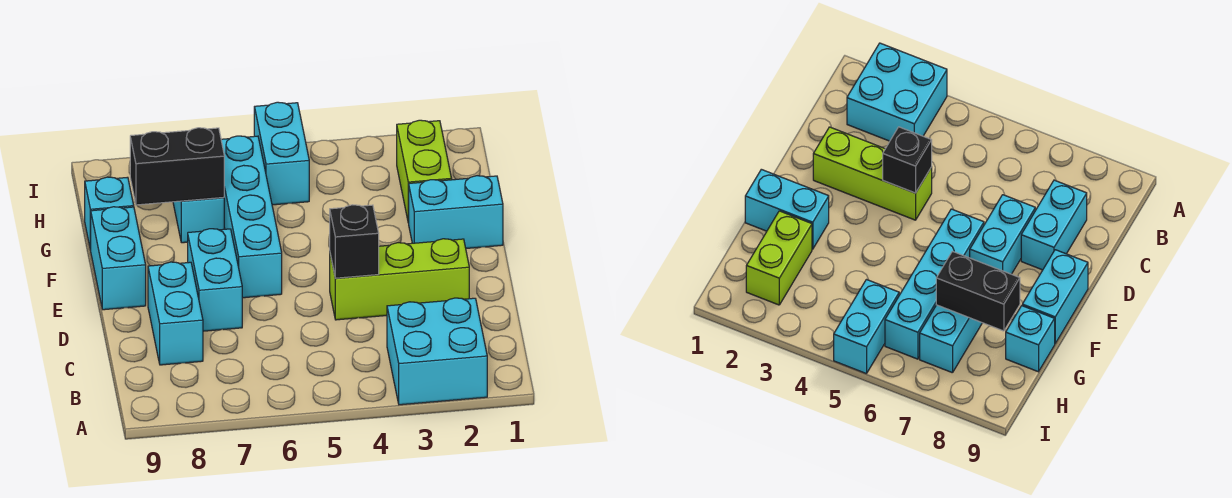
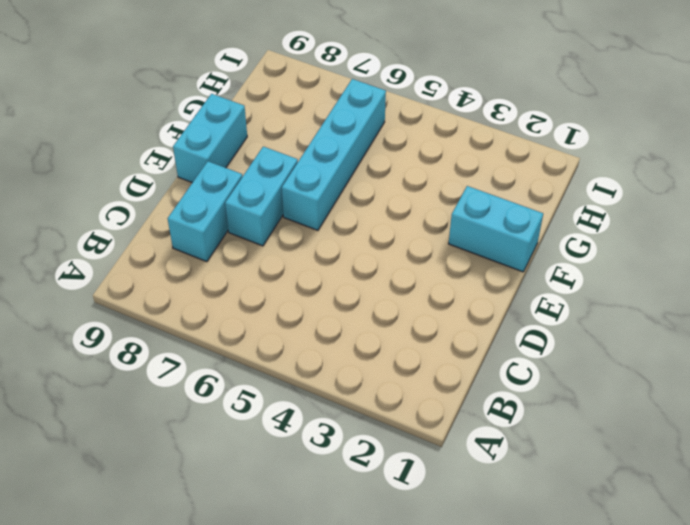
none -> cyan brick A2:B3 level 1
none -> lime brick D2:D4 level 1
none -> lime brick G2:H2 level 1

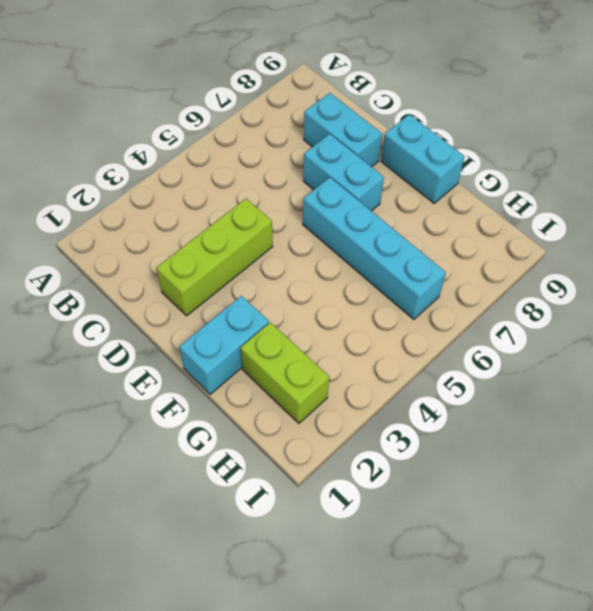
none -> cyan brick A2:B3 level 1
none -> cyan brick G7:H7 level 1
none -> cyan brick G9 level 1

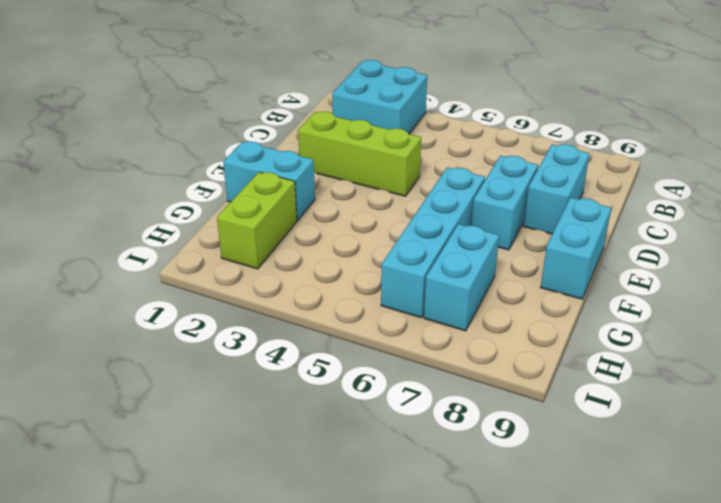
none -> cyan brick G9 level 1
none -> cyan brick H5:I5 level 1
none -> black brick D4 level 2

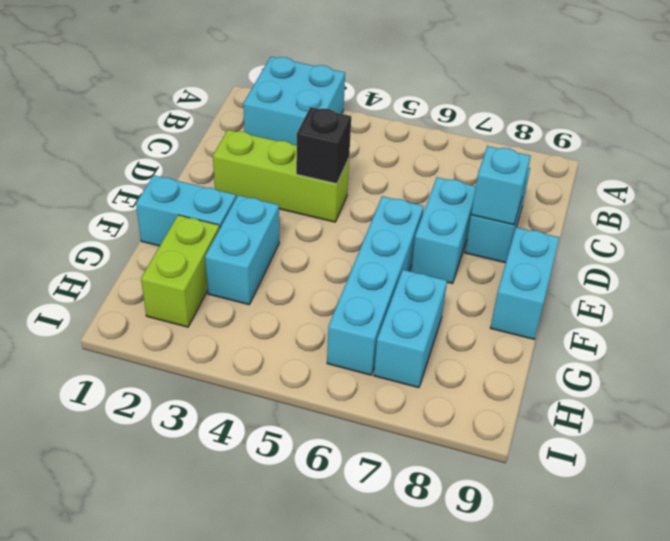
cyan brick D8 level 2 -> cyan brick G9 level 1
cyan brick F3:G3 level 1 -> cyan brick H5:I5 level 1
none -> black brick G7:G8 level 2

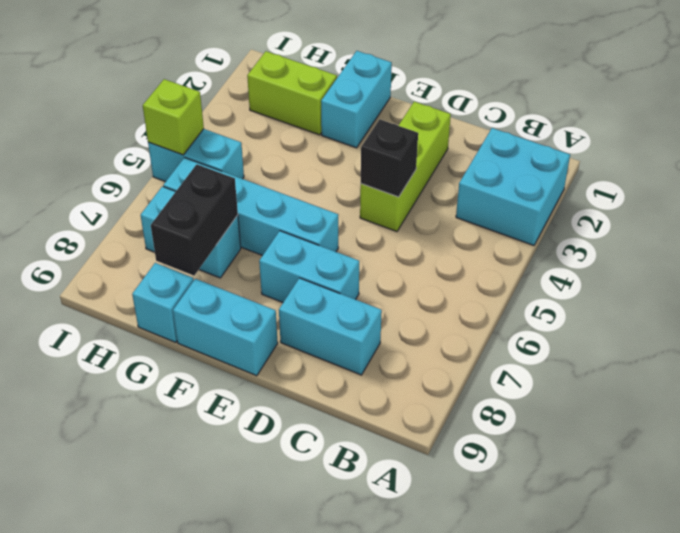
lime brick I5 level 2 -> none

